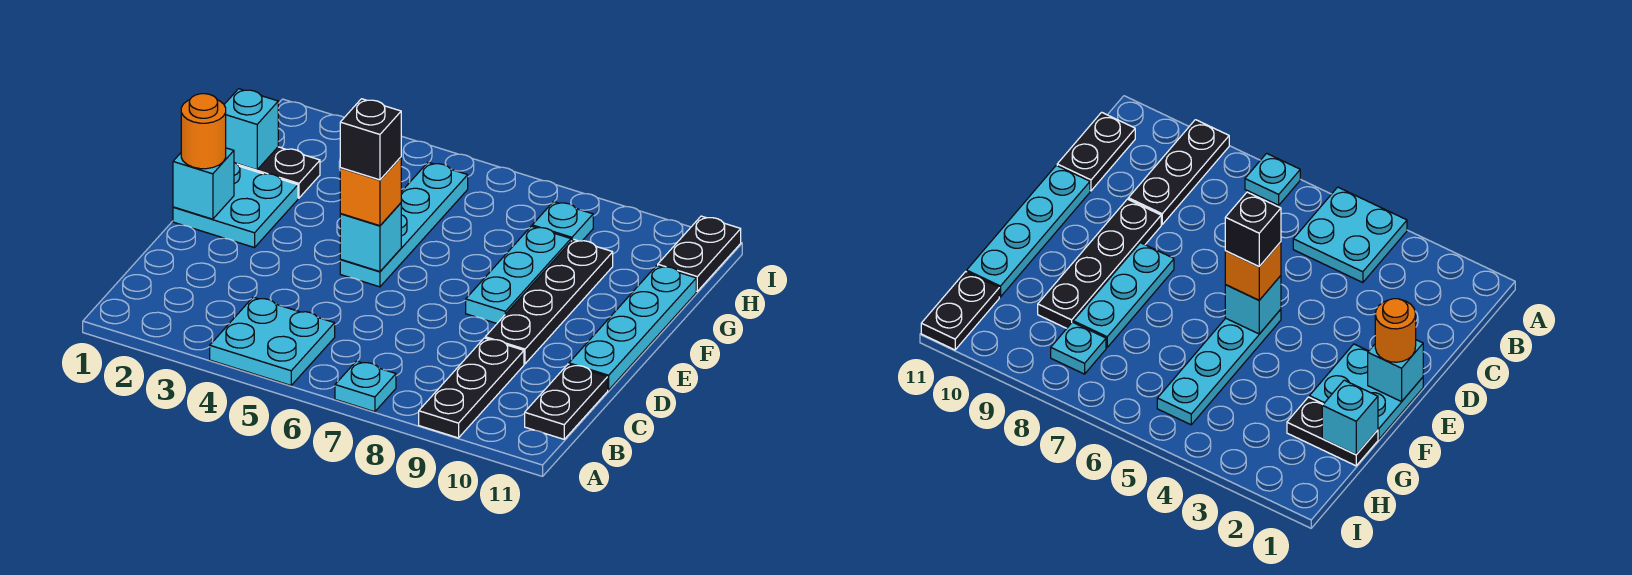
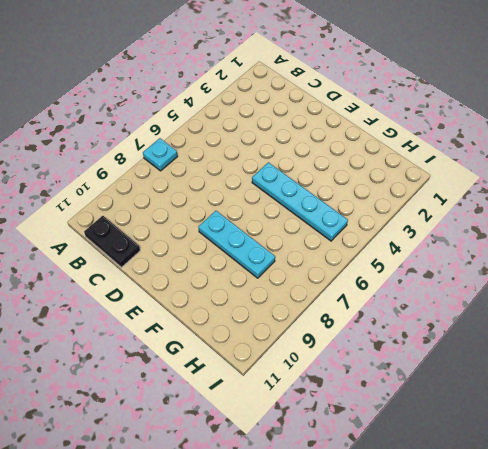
none -> cyan plate A4:B5 level 1
none -> black plate A9:C9 level 1
none -> black plate D9:G9 level 1

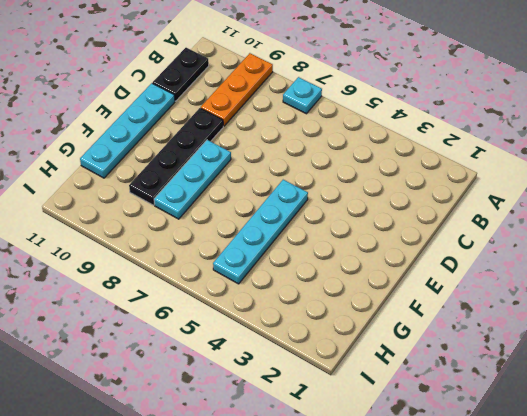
orange plate A9:C9 level 1 -> black plate A9:C9 level 1
none -> cyan plate A4:B5 level 1
none -> cyan plate E1:F2 level 1
none -> black plate G1:G2 level 1

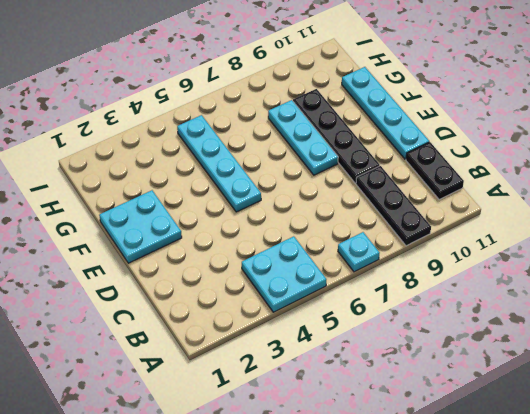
none -> black plate G1:G2 level 1
none -> cyan plate H8 level 1
none -> black plate H11:I11 level 1

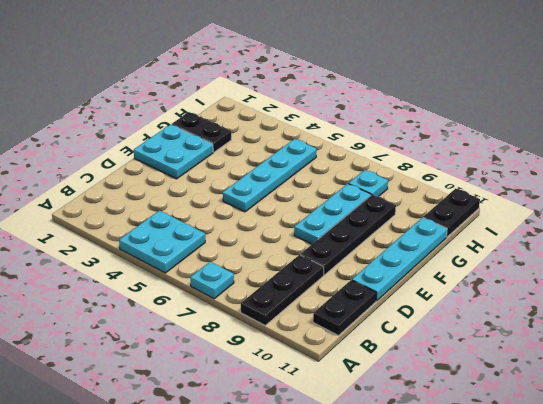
none -> cyan brick E1 level 2
none -> cyan brick E5 level 2
none -> cyan brick G1 level 2

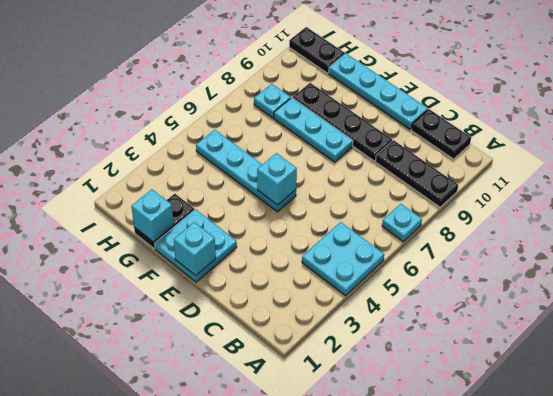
none -> orange round brick E1 level 3
none -> orange brick E5 level 3
none -> black brick E5 level 4

